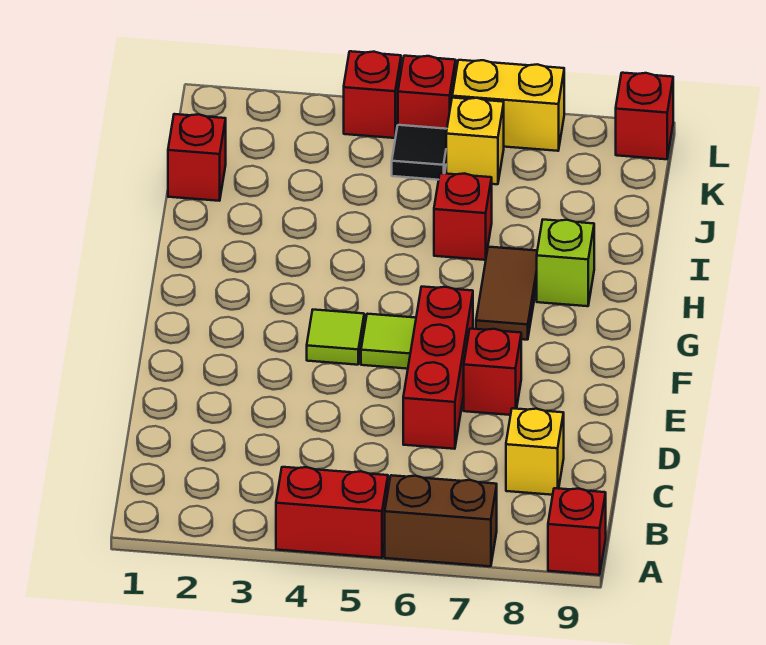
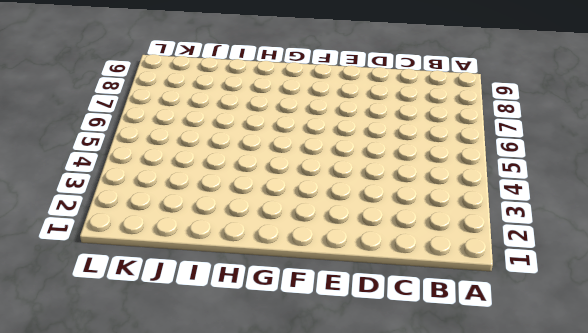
none -> red brick A4:A5 level 1
none -> brown brick A6:A7 level 1
none -> red brick A9 level 1

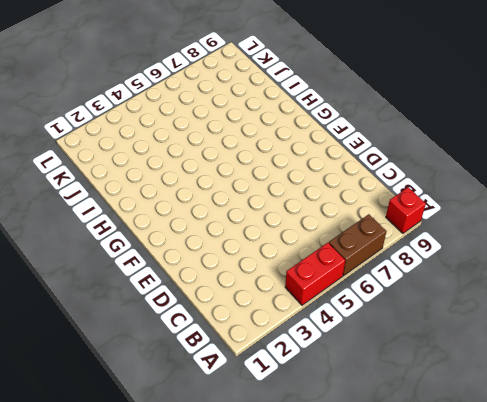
none -> yellow brick C8 level 1
none -> red brick D6:F6 level 1
none -> red brick E7 level 1

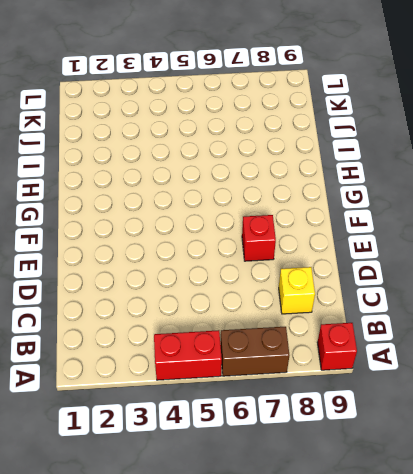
none -> red brick D6:F6 level 1
none -> lime tile F4 level 1
none -> lime tile F5 level 1

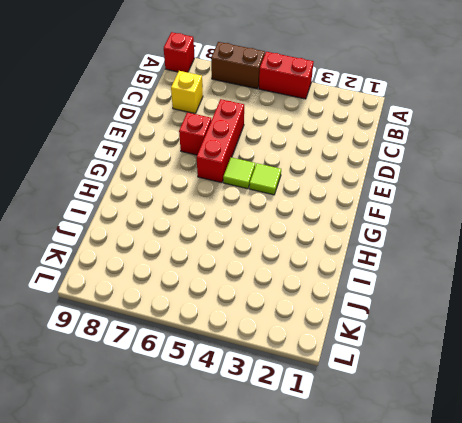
none -> brown tile G7:H7 level 1
none -> lime brick H8 level 1
none -> red brick I6 level 1

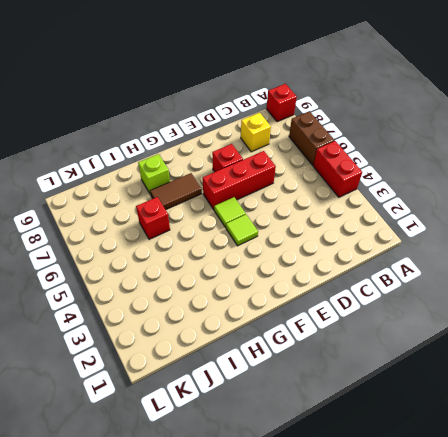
none -> red brick J1 level 1
none -> black tile K5 level 1
none -> yellow brick K6 level 1

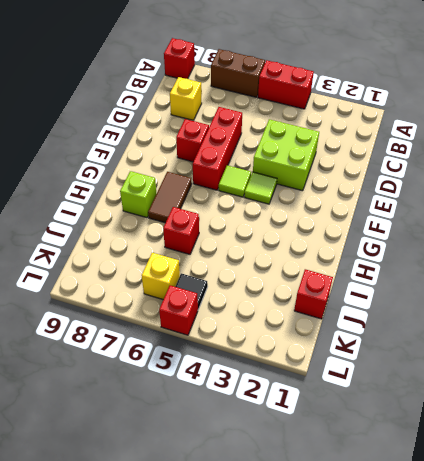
lime brick D3:E4 level 1 -> none
none -> red brick L4 level 1
none -> yellow brick L6:L7 level 1
none -> red brick L9 level 1

